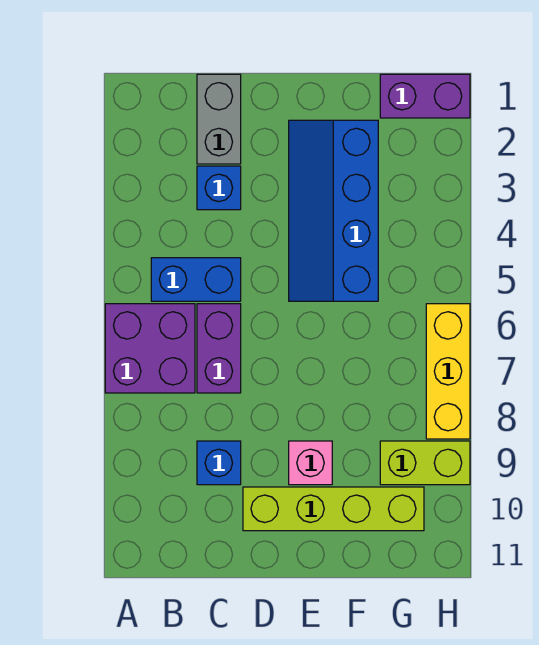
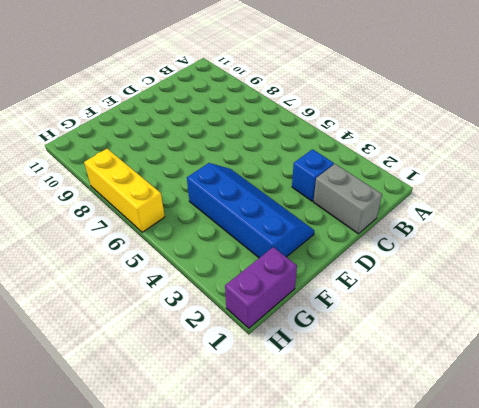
none -> purple brick A6:B7 level 1
none -> blue brick B5:C5 level 1
none -> purple brick C6:C7 level 1

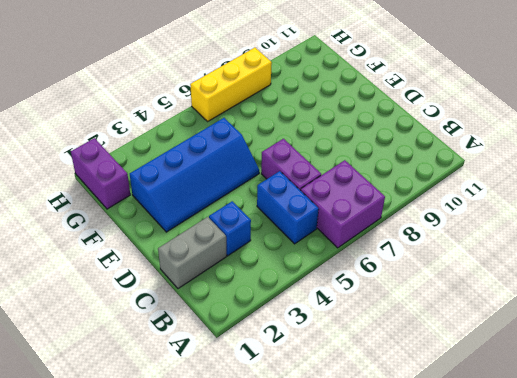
purple brick C6:D6 level 1 -> purple brick C6:C7 level 1
none -> blue brick C9 level 1
none -> lime brick D10:G10 level 1
none -> pink brick E9 level 1

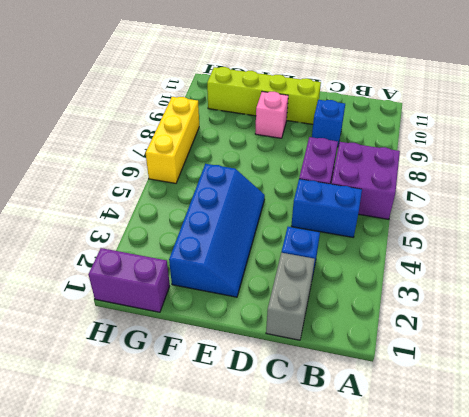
none -> lime brick G9:H9 level 1

